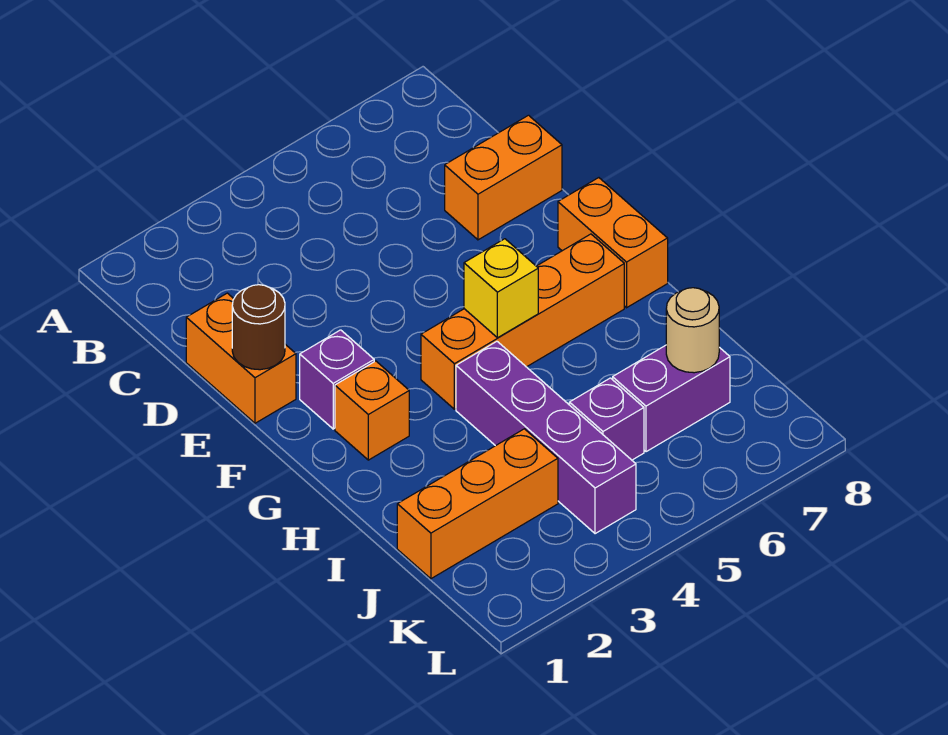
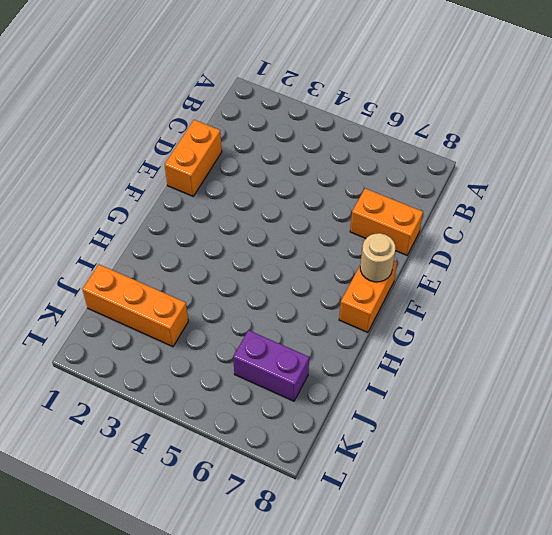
tan round brick F8 level 2 -> tan round brick J7 level 2
none -> purple brick F2 level 1
none -> orange brick G2 level 1
none -> orange brick G4:G7 level 1

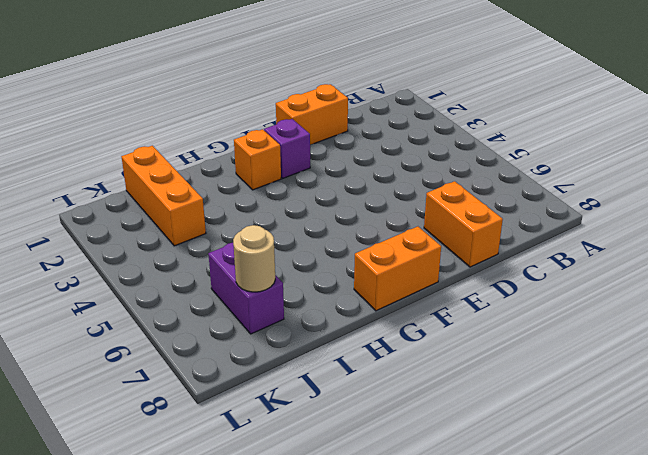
none -> orange brick G4:G7 level 1
none -> purple brick H4:K4 level 1
none -> purple brick J5 level 1

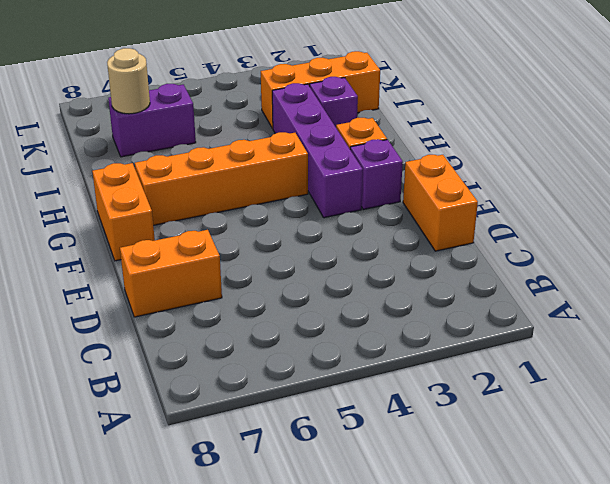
purple brick F3:I3 level 1 -> purple brick H4:K4 level 1
purple brick I2 level 1 -> purple brick J5 level 1
none -> brown round brick E1 level 2
none -> yellow brick G5 level 2

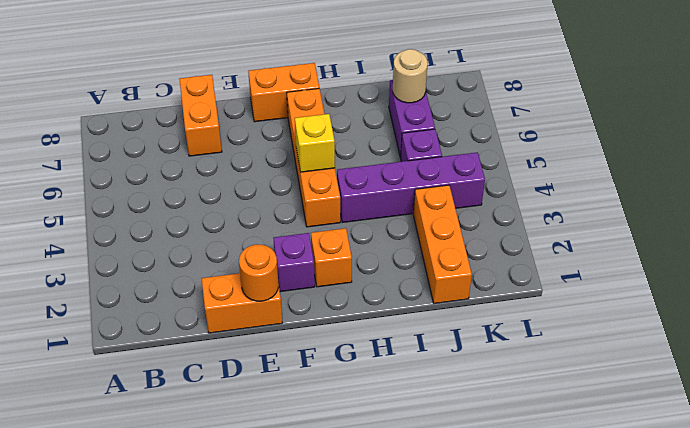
orange round brick E1 level 2 -> brown round brick E1 level 2

